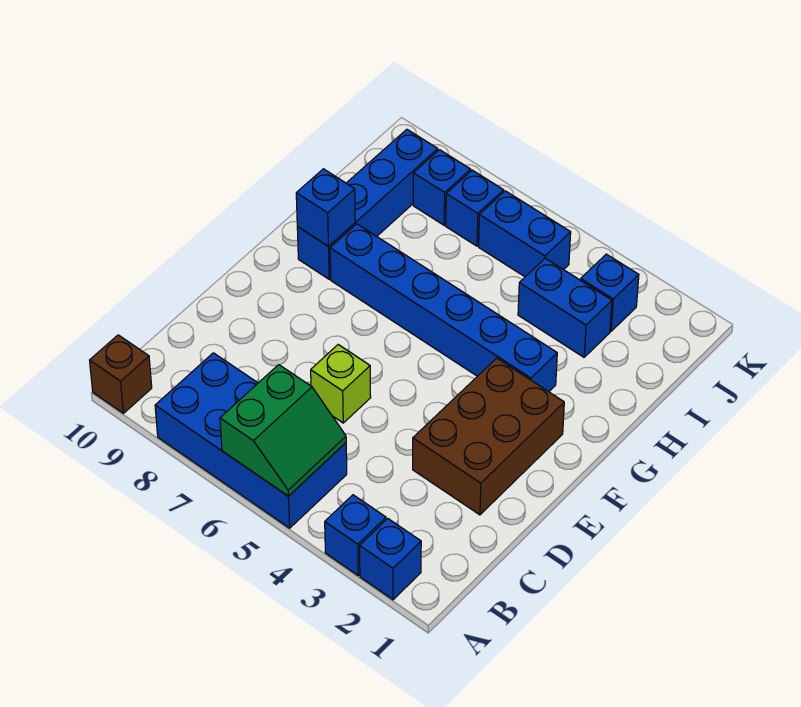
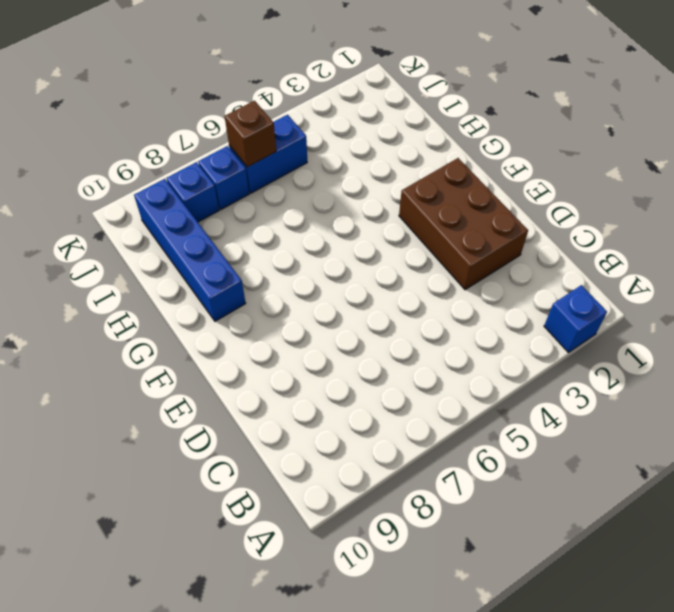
brown brick J6 level 2 -> brown brick A10 level 1
none -> blue brick A3 level 1
none -> blue brick A5:B8 level 1
none -> lime brick D6 level 1

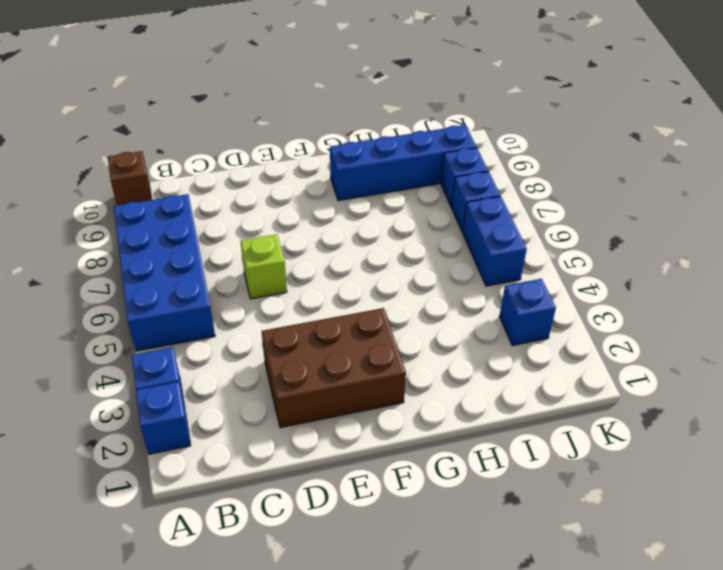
none -> blue brick G3:G8 level 1
none -> blue brick I3:I4 level 1
none -> green slope A5:B6 level 2 top 6

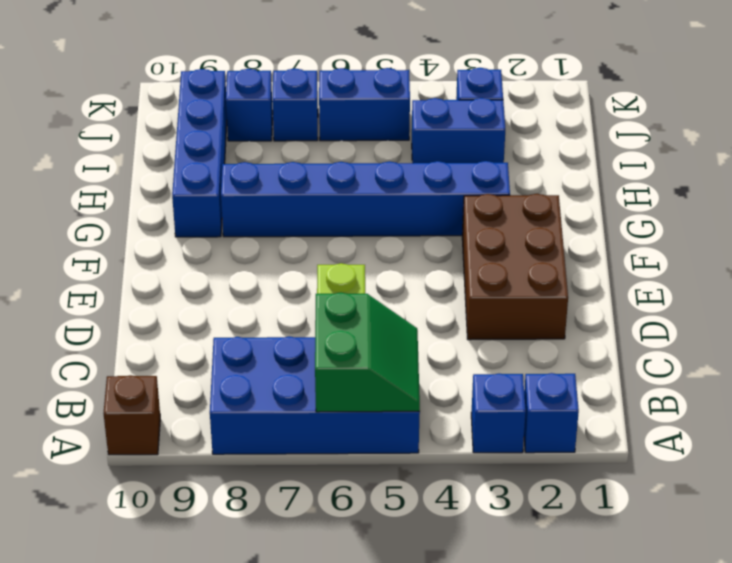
none -> blue brick G9 level 2

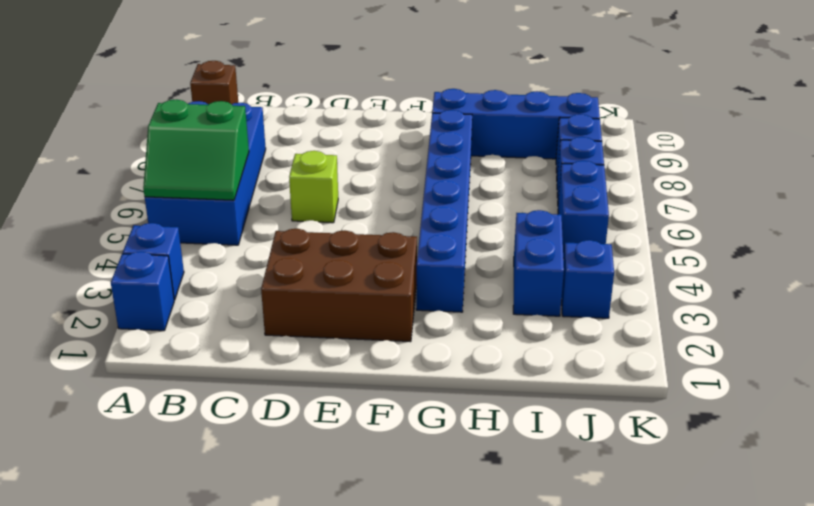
none -> blue brick G9 level 2

